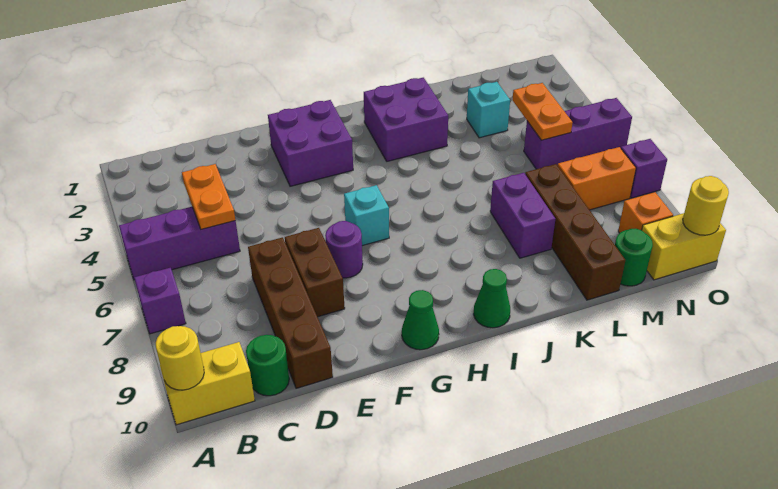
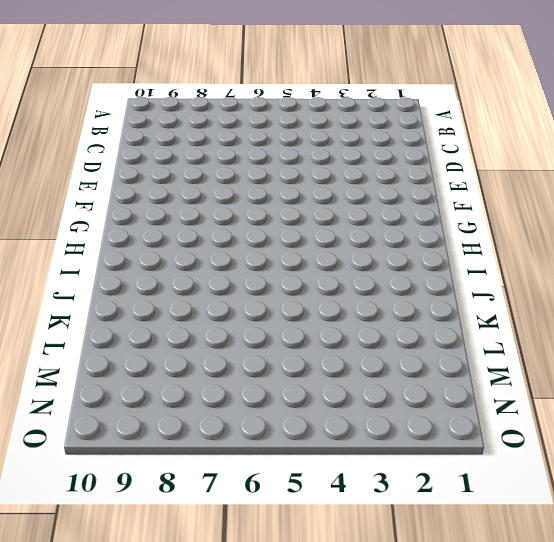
none -> purple brick A5:C5 level 1
none -> purple brick A7 level 1
none -> yellow brick A10:B10 level 1

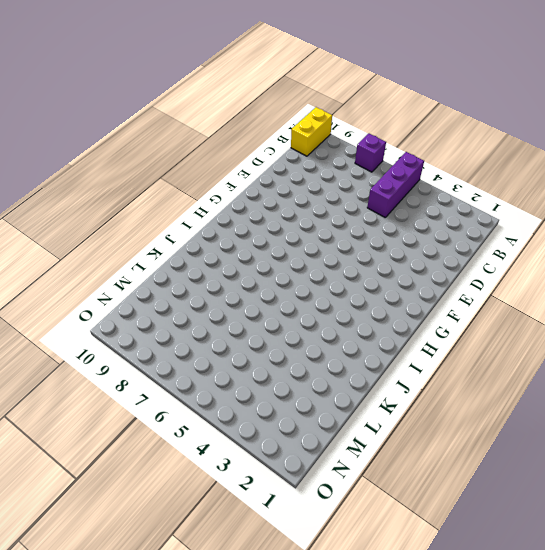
none -> green round brick C10 level 1
none -> brown brick D7:D10 level 1
none -> brown brick E7:E8 level 1

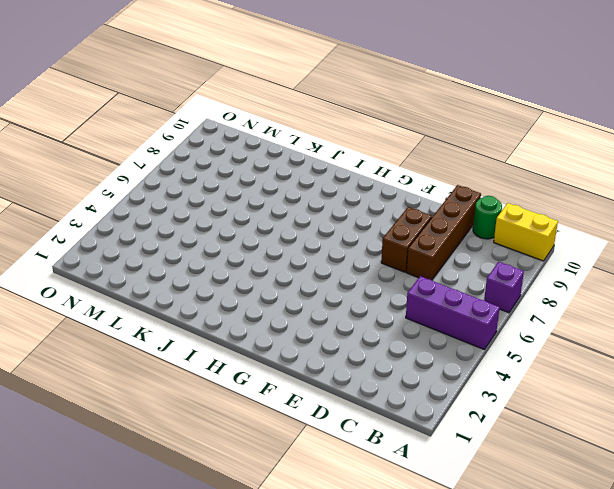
none -> purple brick F2:G3 level 1
none -> purple round brick F7 level 1
none -> cyan brick G6 level 1

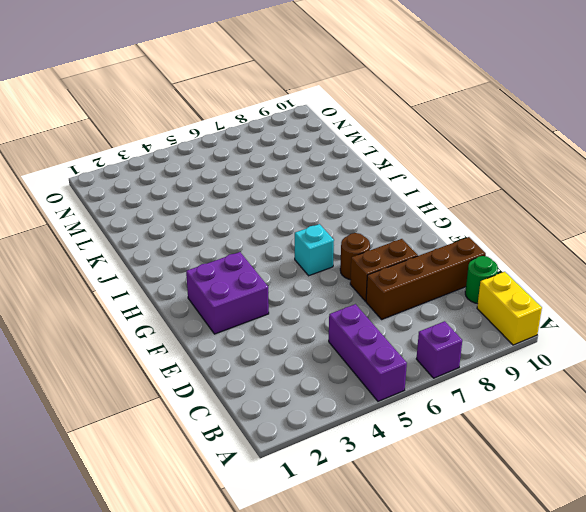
brown round brick F7 level 1 -> purple round brick F7 level 1
none -> green cone G10 level 1
none -> purple brick I2:J3 level 1
none -> green cone I10 level 1

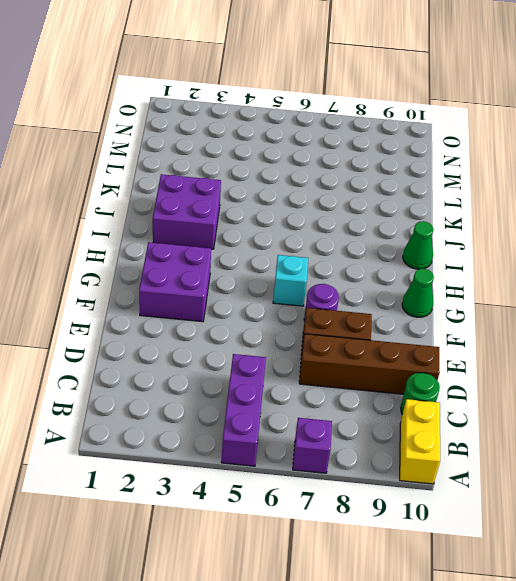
none -> purple brick K7:K8 level 1
none -> cyan brick L3 level 1
none -> brown brick L7:L10 level 1

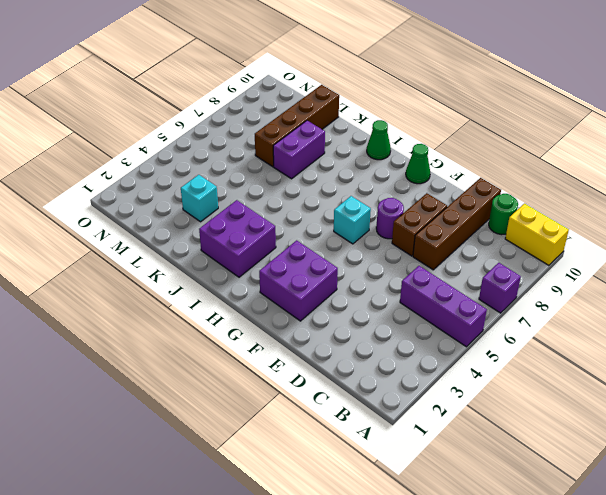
none -> purple brick M5:O5 level 1
none -> orange brick M7:N7 level 1
none -> green round brick M10 level 1

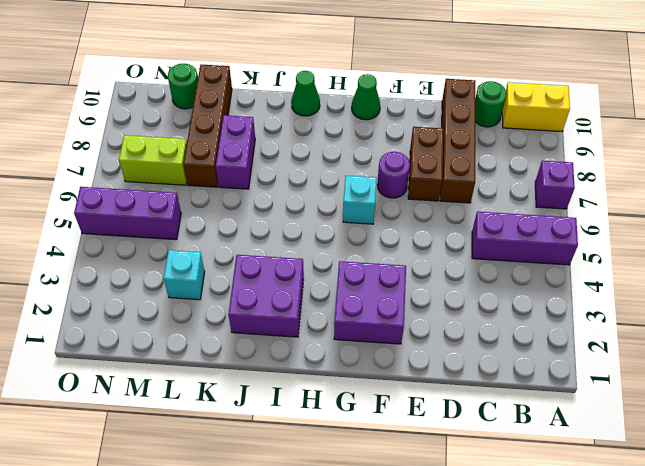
lime brick M7:N7 level 1 -> orange brick M7:N7 level 1
none -> orange brick N9 level 1
none -> yellow brick N10:O10 level 1
none -> purple brick O7 level 1

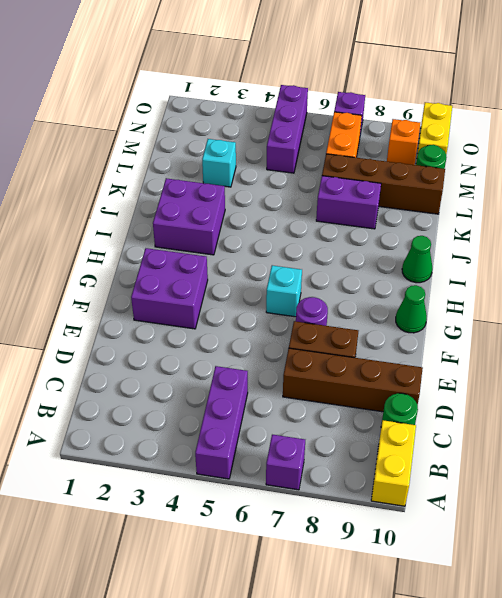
none -> yellow round brick A10 level 2
none -> orange plate C4:C5 level 2
none -> orange plate M4:M5 level 2

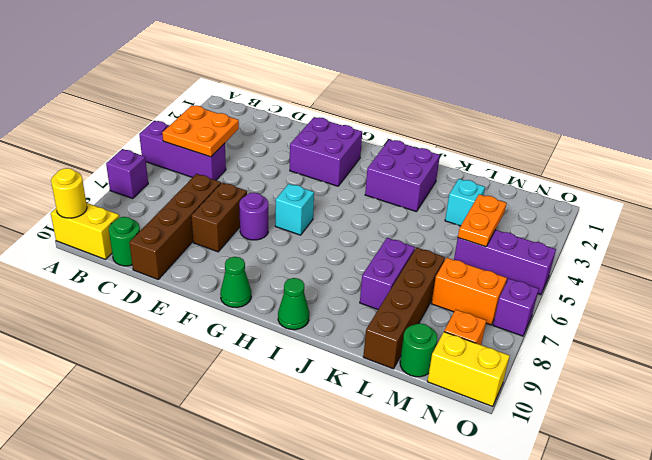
orange plate B4:C5 level 2 -> orange plate C4:C5 level 2
none -> yellow round brick O10 level 2

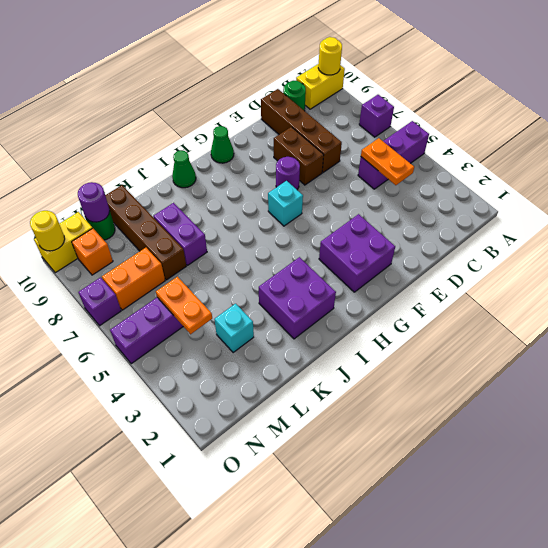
purple round brick M10 level 2 -> none

